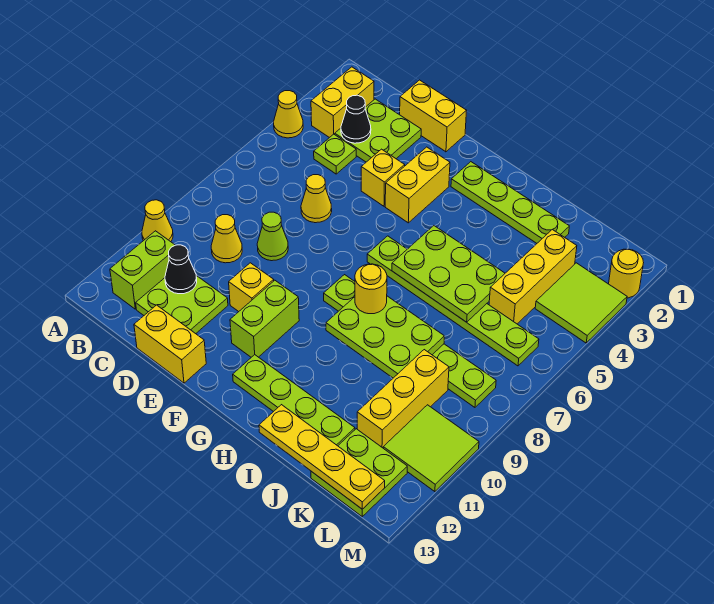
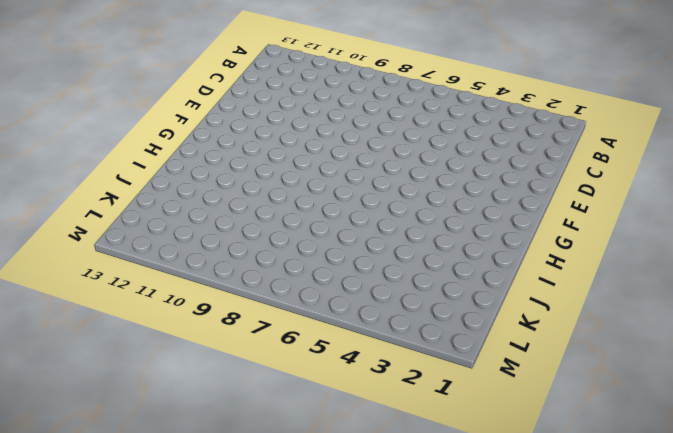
none -> yellow cone A4 level 1
none -> yellow cone A10 level 1
none -> yellow brick B2:B3 level 1
none -> lime brick B11:B12 level 1

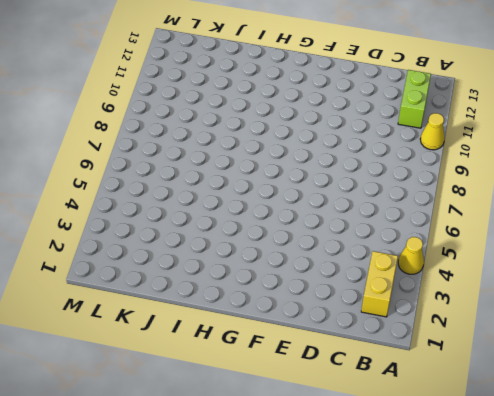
none -> lime plate C2:D3 level 1
none -> lime plate C4 level 1
none -> yellow cone C9 level 1
none -> lime plate C11:D12 level 1

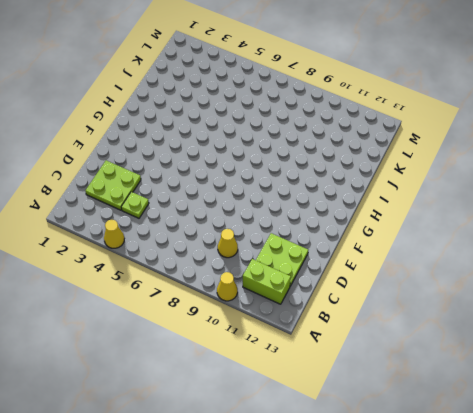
none -> yellow brick B2:B3 level 1
none -> yellow brick D1:E1 level 1
none -> yellow cone D6 level 1
none -> lime cone D8 level 1

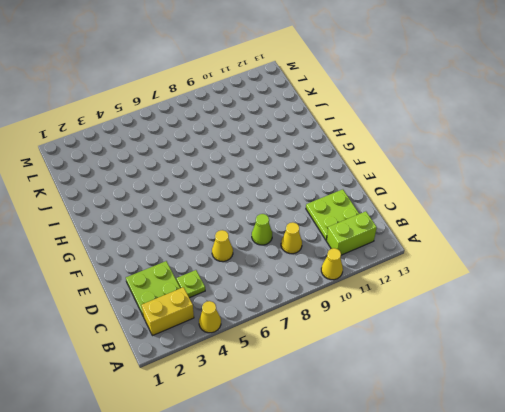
none -> yellow brick D1:E1 level 1
none -> yellow brick D13:E13 level 1
none -> yellow brick E4 level 1
none -> yellow brick E10 level 1

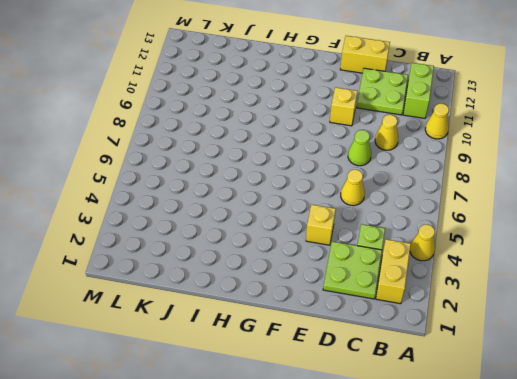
none -> yellow brick D1:E1 level 1
none -> yellow brick F3:F4 level 1
none -> lime brick F10:F11 level 1
none -> lime plate G2:J2 level 1

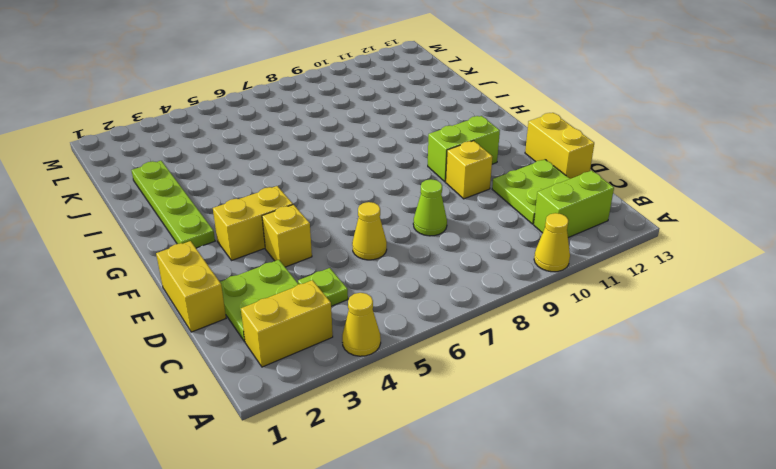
none -> yellow cone C9 level 1
none -> lime plate G6:L6 level 1
none -> lime plate G8:L8 level 1
none -> lime plate G12:J12 level 1

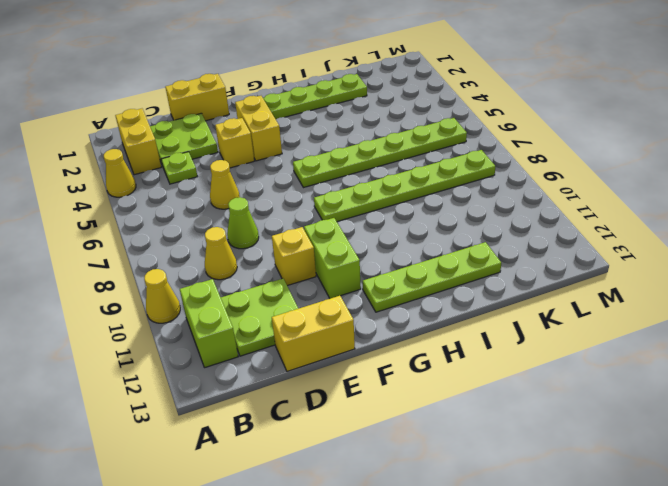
none -> yellow brick K3:K5 level 1
none -> yellow brick K9:K11 level 1
none -> lime plate K12:L13 level 1
none -> lime tile L3:M4 level 1

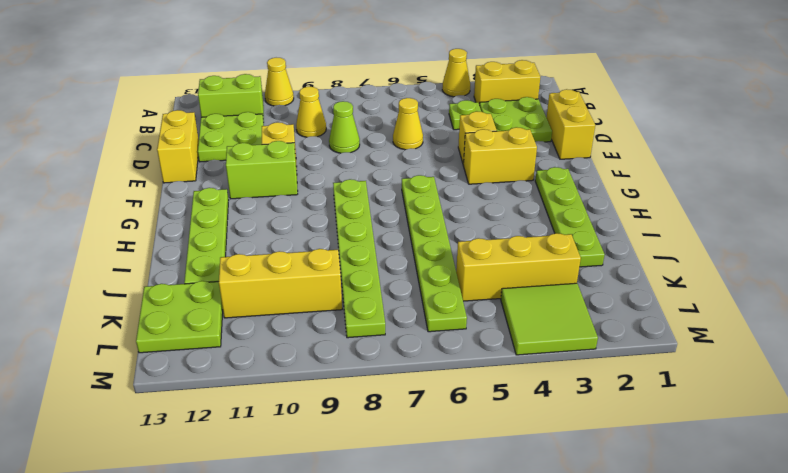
none -> lime tile L10:M11 level 1
none -> yellow round brick M2 level 1
none -> black cone C3 level 2
none -> black cone C11 level 2

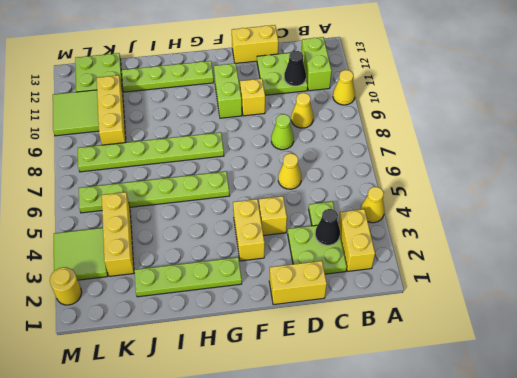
none -> lime plate H5:J6 level 2
none -> lime plate H8:J9 level 2
none -> yellow plate I13:L13 level 2
none -> yellow round brick H8 level 3

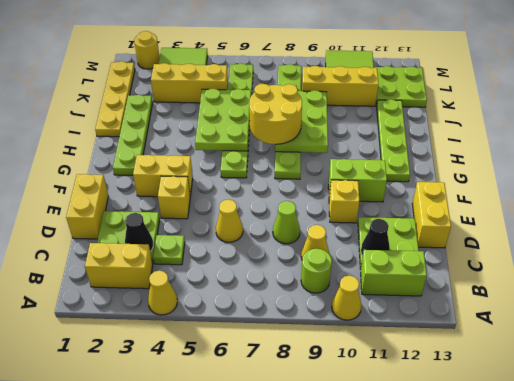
lime round brick B9 level 1 -> none
yellow round brick H7:I8 level 3 -> yellow round brick H8 level 3
yellow plate I1:L1 level 1 -> yellow plate I13:L13 level 2

